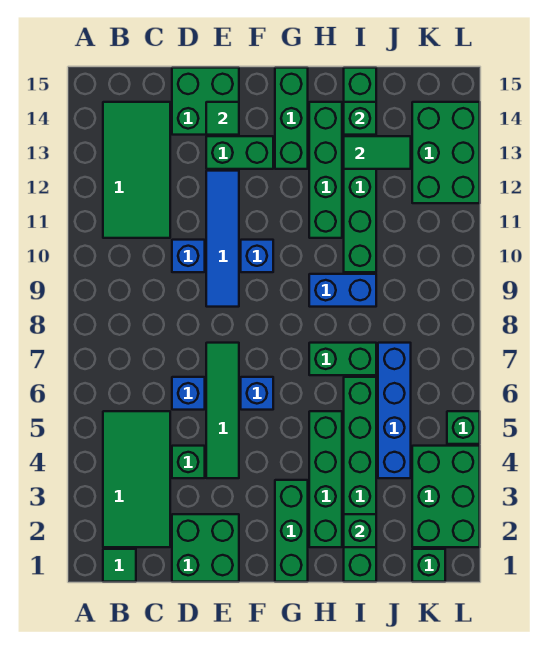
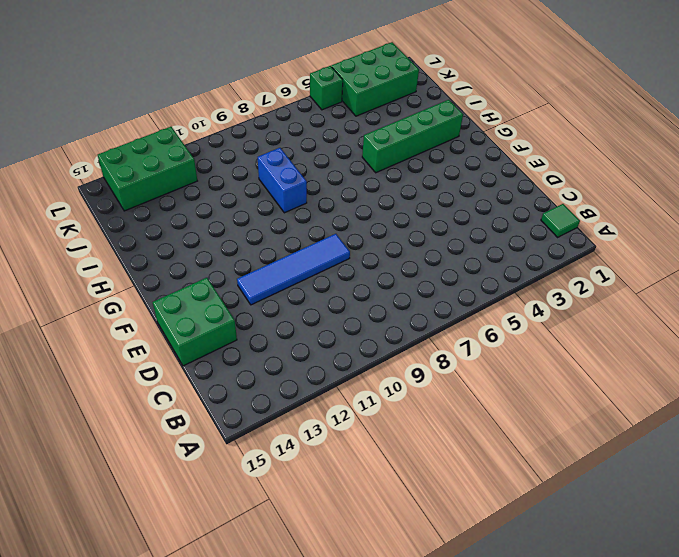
none -> green tile B2:C5 level 1
none -> green tile B11:C14 level 1
none -> green brick D1:E2 level 1
none -> green brick D4 level 1

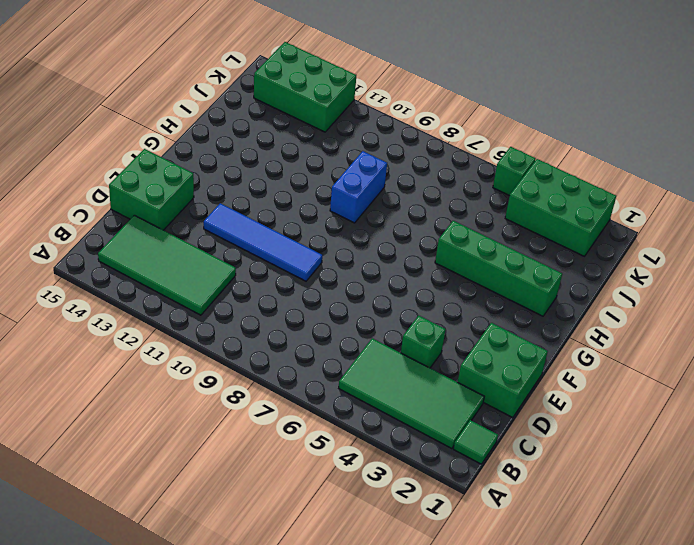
none -> blue brick D6 level 1
none -> blue brick D10 level 1
none -> green tile E4:E7 level 1
none -> green brick E13:F13 level 1

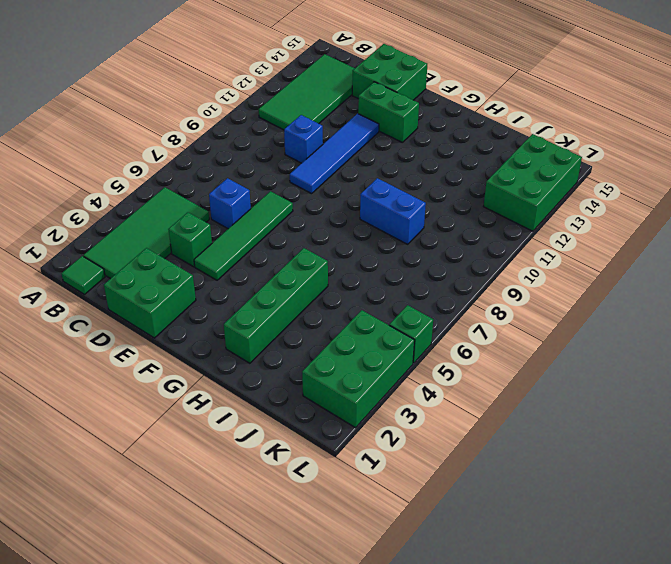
none -> blue brick F6 level 1
none -> blue brick F10 level 1
none -> green brick G1:G3 level 1
none -> green brick G13:G15 level 1

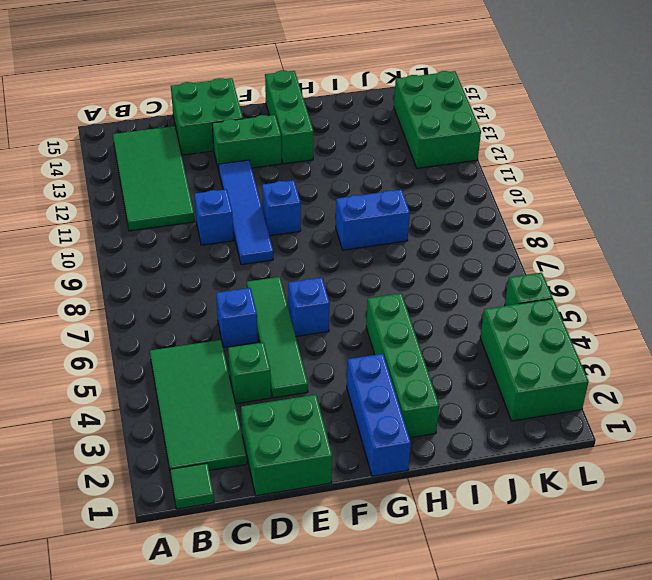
blue brick G1:G3 level 1 -> green brick G1:G3 level 1
none -> green brick H7:I7 level 1
none -> green brick H11:H14 level 1
none -> green brick I1:I6 level 1
none -> green brick I10:I15 level 1

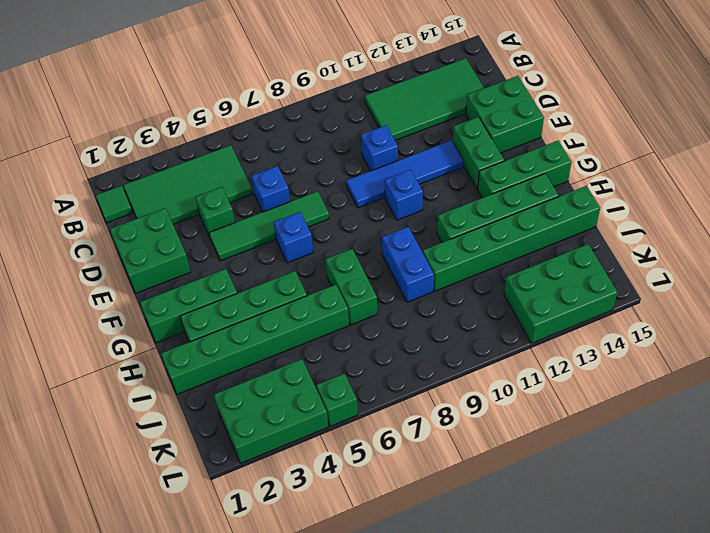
none -> blue brick J4:J7 level 1
none -> green brick K1 level 1
none -> green tile E14 level 2
none -> green brick I2 level 2

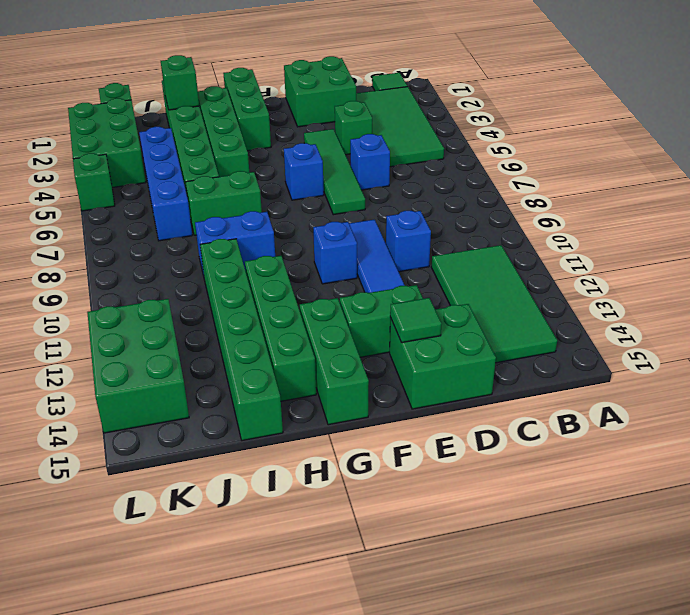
none -> green tile I13:J13 level 2
none -> green brick I14 level 2

